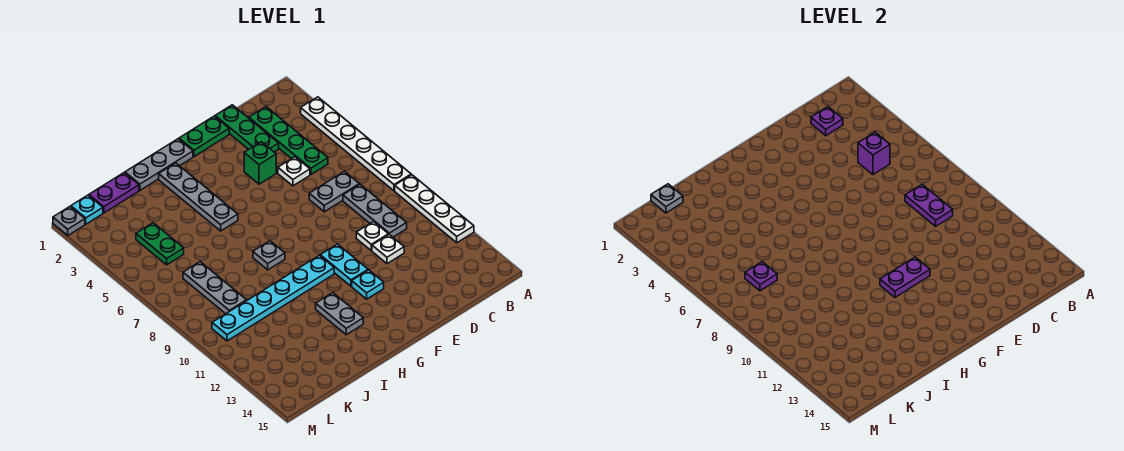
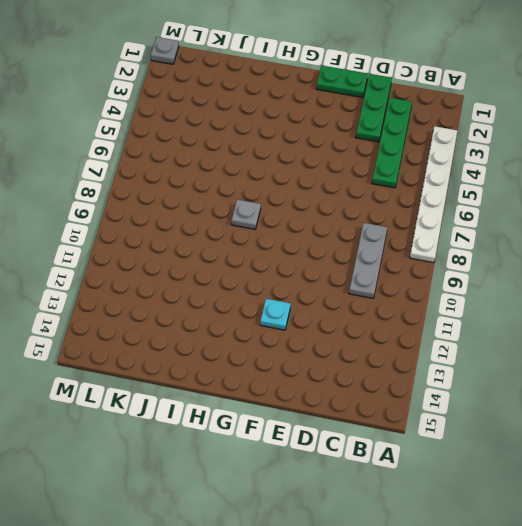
none -> white plate A9:A12 level 1
none -> grey plate C7:D7 level 1
none -> white plate D5 level 1

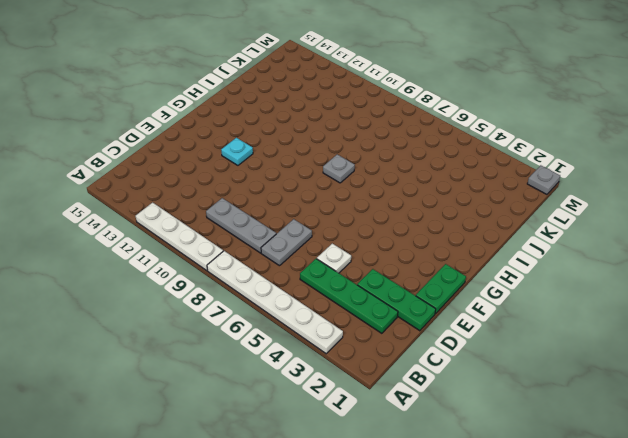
none -> white plate D10 level 1
none -> white plate D11 level 1
none -> green brick E4 level 1

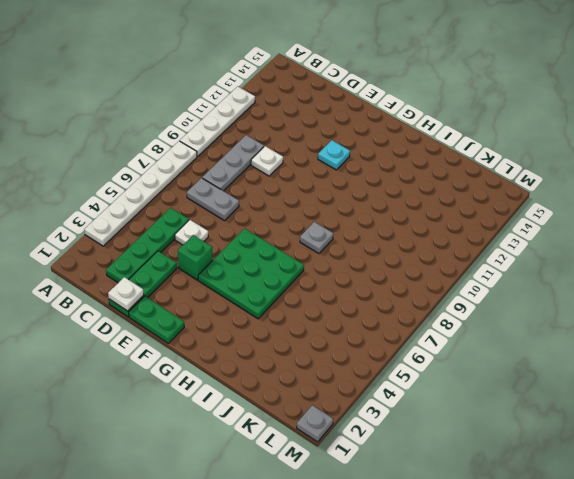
white plate D1 level 2 -> white plate D11 level 1
green plate F4:H6 level 1 -> grey plate H2:H5 level 1
none -> cyan plate F10:F11 level 1
none -> grey plate G1:I1 level 1
none -> cyan plate G10:L10 level 1

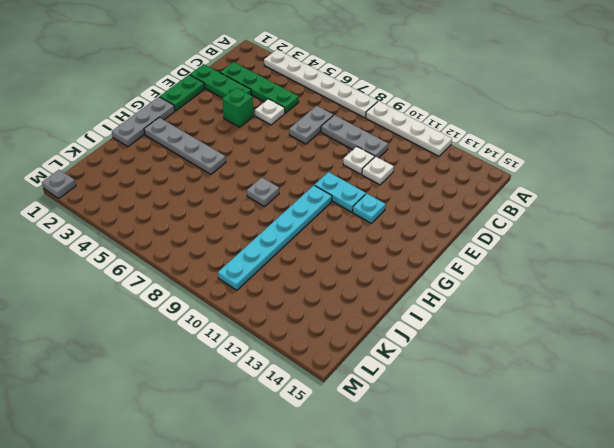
none -> grey plate H12:H13 level 1
none -> purple plate J1:K1 level 1
none -> green plate K4:K5 level 1

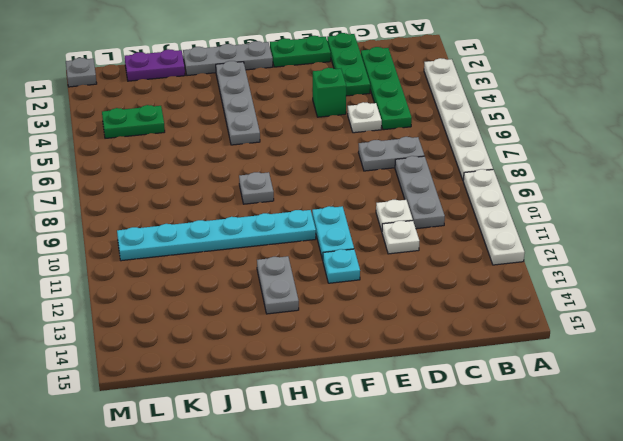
green plate K4:L4 level 1 -> green plate K4:K5 level 1
none -> grey plate K7:K9 level 1
none -> cyan plate L1 level 1
none -> purple plate C2 level 2

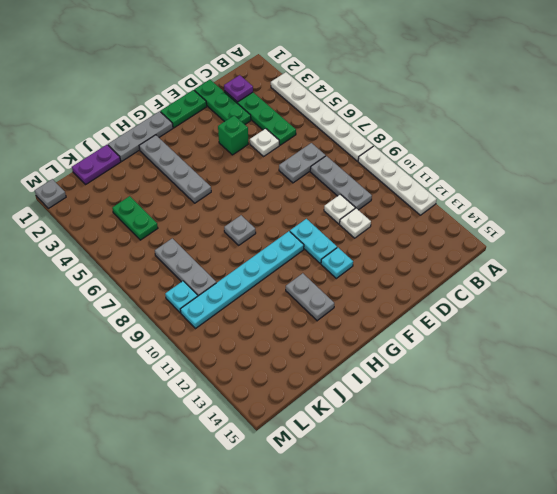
cyan plate L9 level 1 -> cyan plate L1 level 1
none -> purple brick C5 level 2
none -> purple plate C8:C9 level 2
none -> purple plate F11:G11 level 2

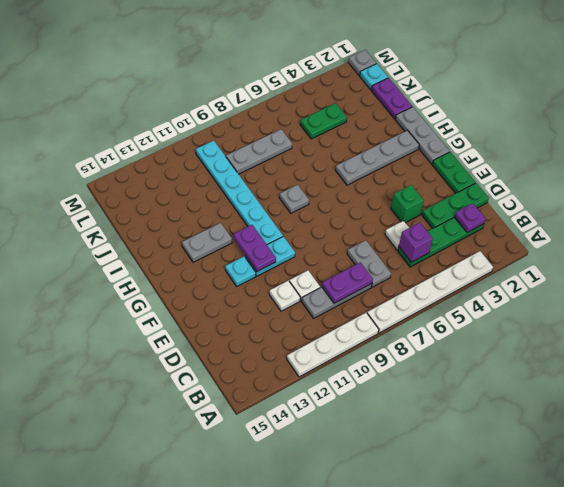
none -> grey plate K1 level 2
none -> purple plate K7 level 2

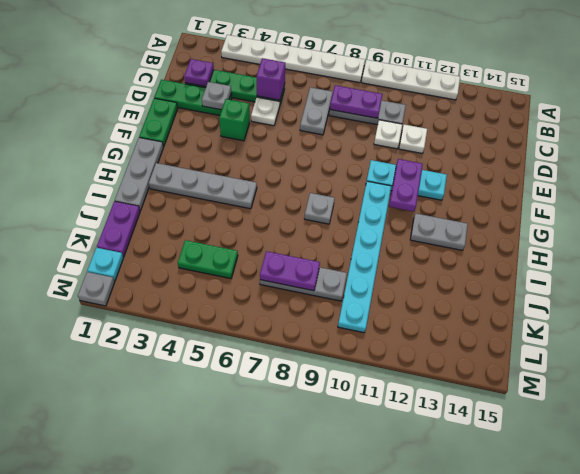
grey plate D3 level 2 -> grey plate K1 level 2
purple plate K7:K8 level 2 -> purple plate K7 level 2

